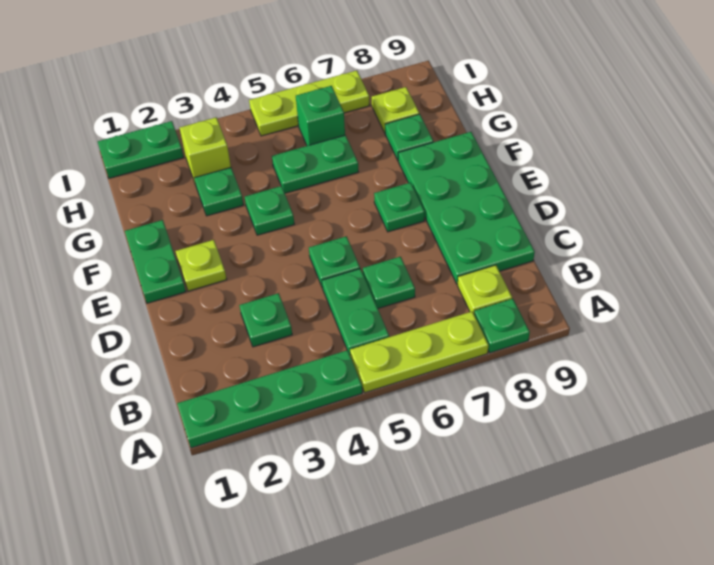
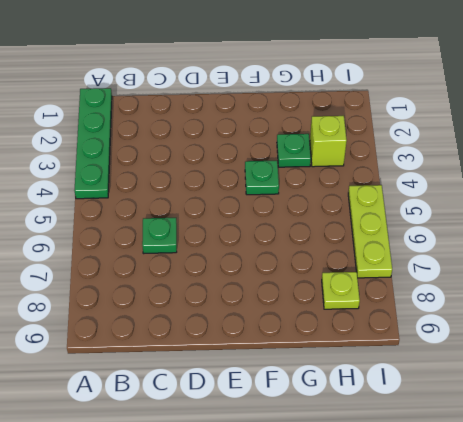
none -> lime plate A5:A7 level 1
none -> green plate A8 level 1
none -> green plate B5:C5 level 1

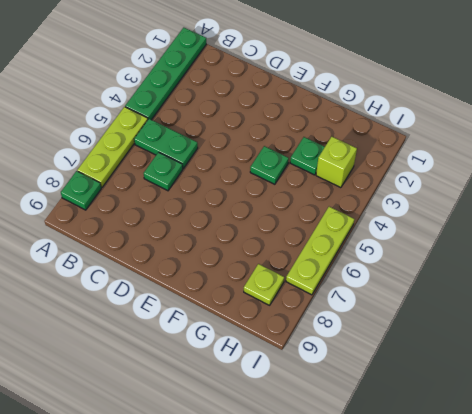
none -> lime plate B8 level 1
none -> green plate C3 level 1
none -> green plate C8:F9 level 1

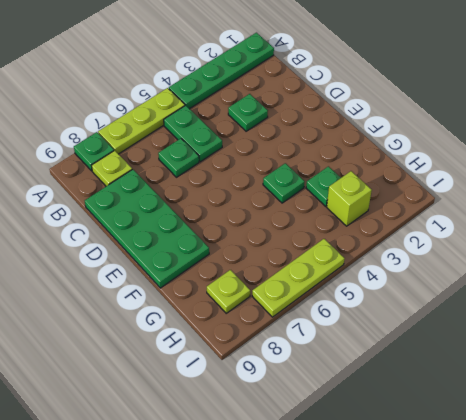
none -> green plate D5 level 1
none -> green plate E1:F1 level 1
none -> lime plate E2 level 1

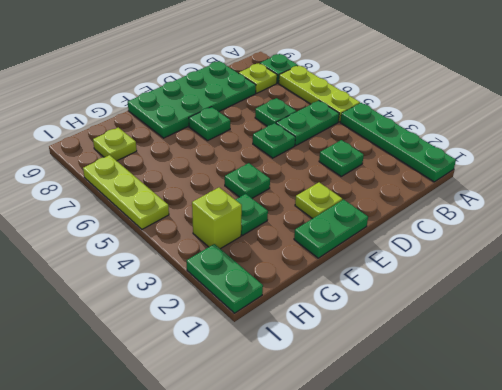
none -> green plate G5:G6 level 1
none -> green plate G8 level 1
none -> green brick H6 level 1

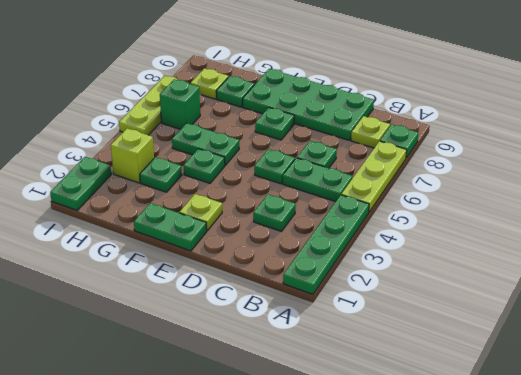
green plate F5:G5 level 1 -> green plate G5:G6 level 1

